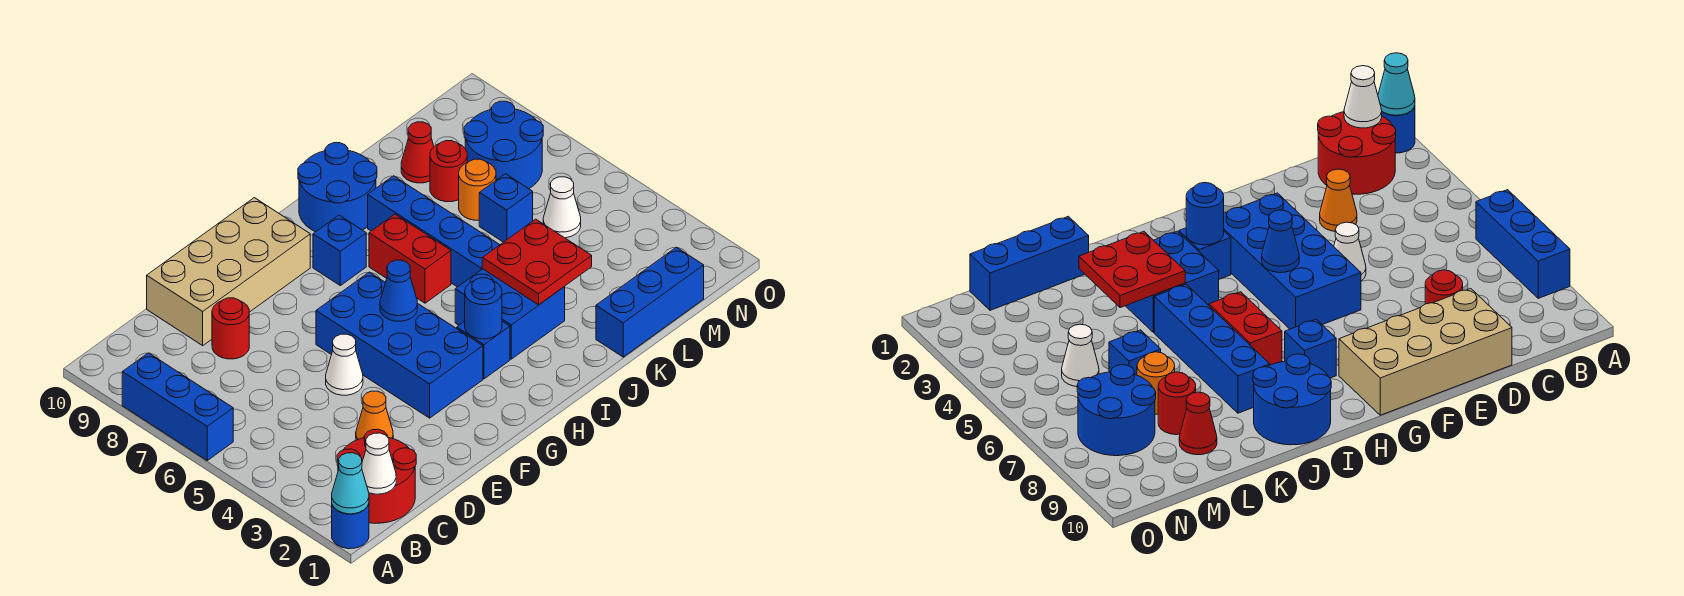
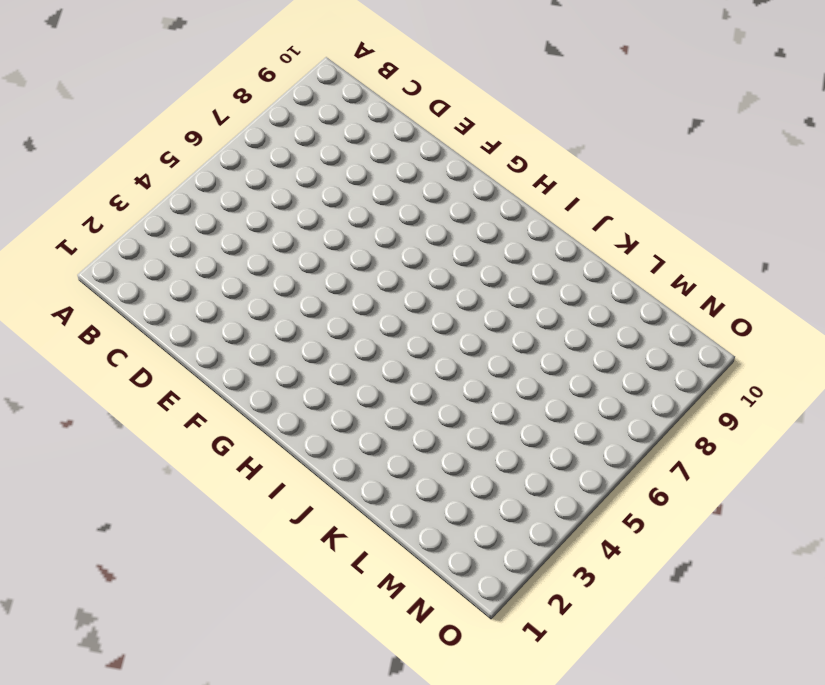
none -> blue round brick A1 level 1
none -> blue brick A6:A8 level 1
none -> red round brick B1:C2 level 1

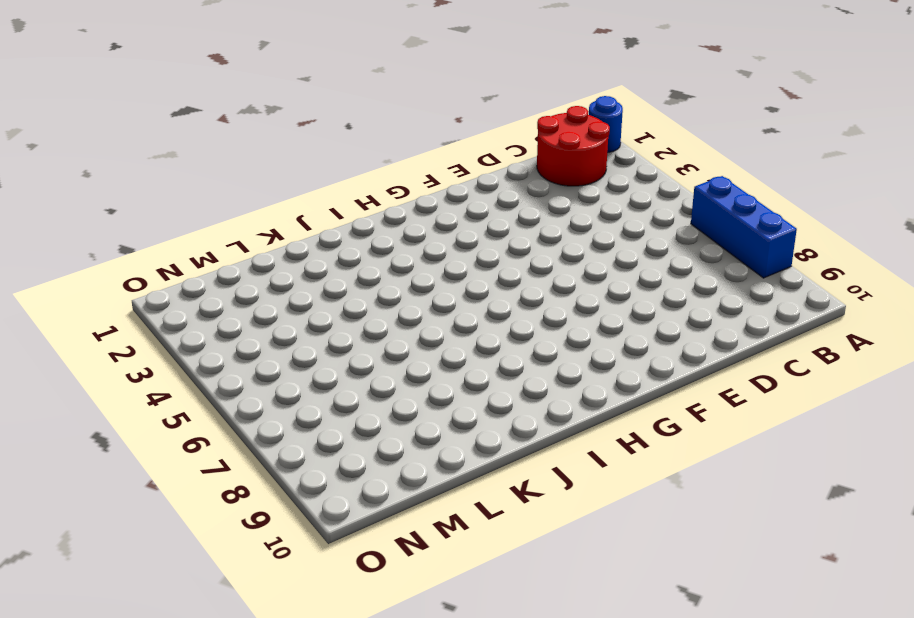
none -> orange cone D3 level 1
none -> red round brick D8 level 1
none -> tan brick D9:G10 level 1

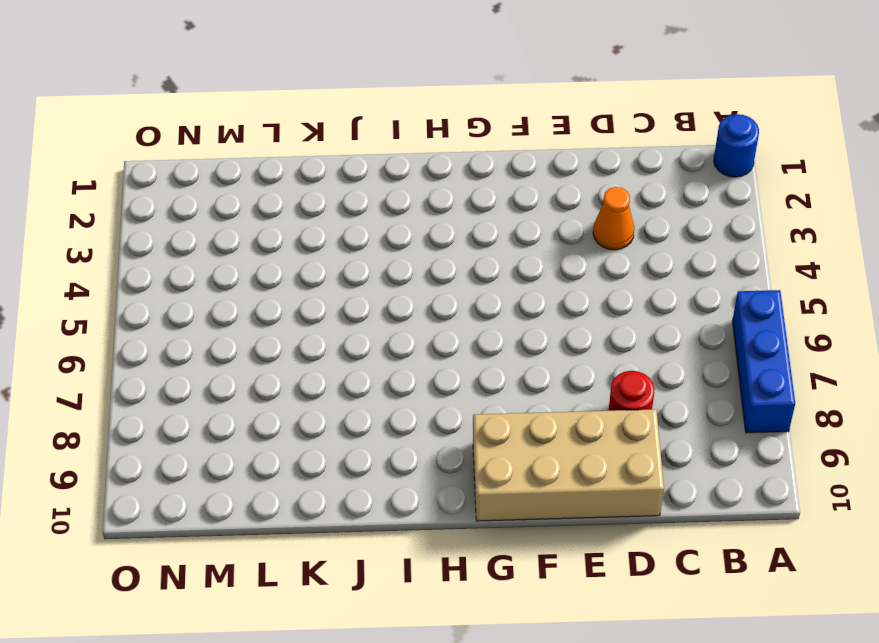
none -> red round brick B1:C2 level 1
none -> white cone E5 level 1
none -> blue brick F3:G6 level 1

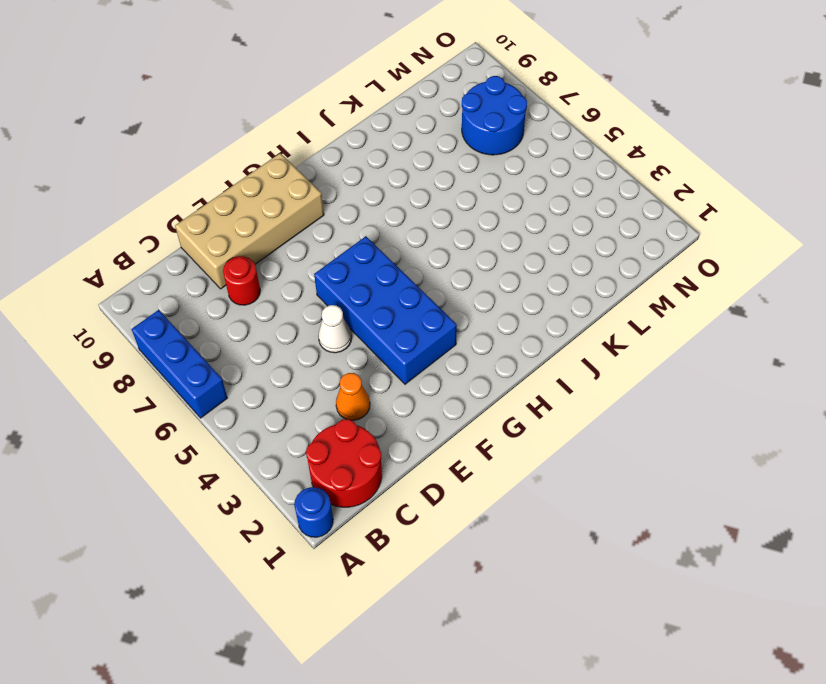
none -> blue brick H3 level 1
none -> blue brick H8 level 1
none -> blue brick I3:J4 level 1

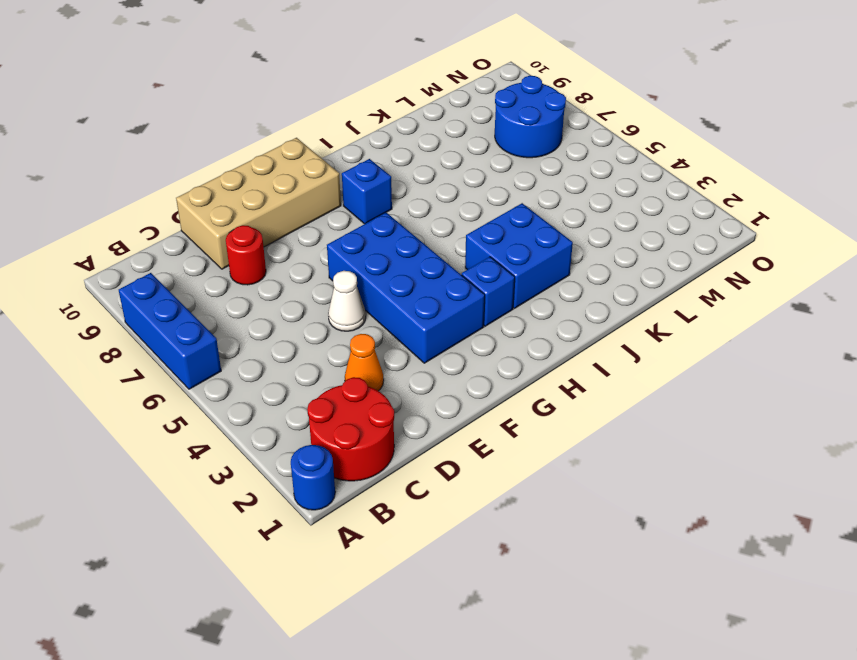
none -> red brick I6:I7 level 1
none -> blue round brick I9:J10 level 1
none -> blue brick J5:J8 level 1

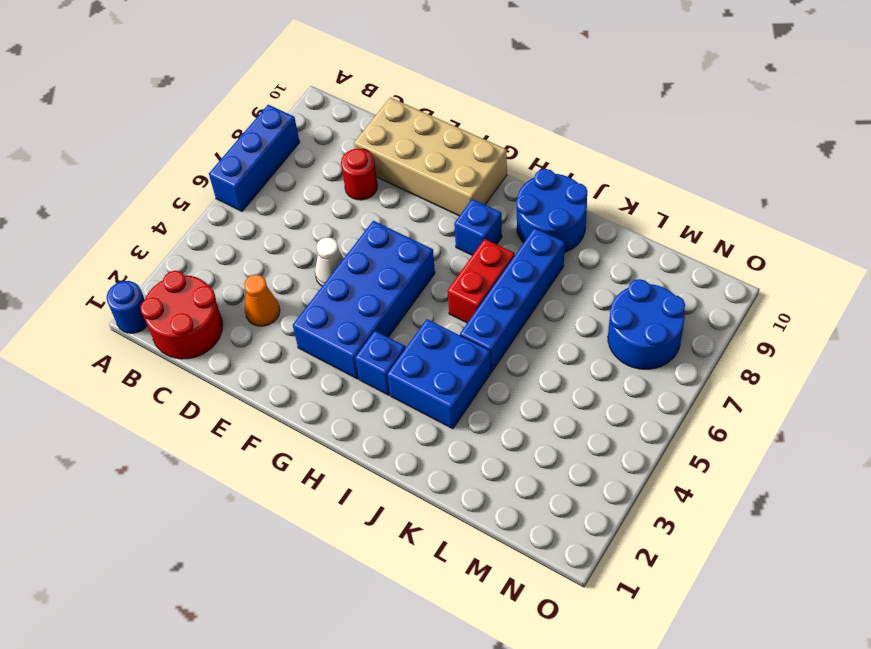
none -> blue brick K1:M1 level 1
none -> blue brick L6 level 1
none -> orange round brick L7 level 1

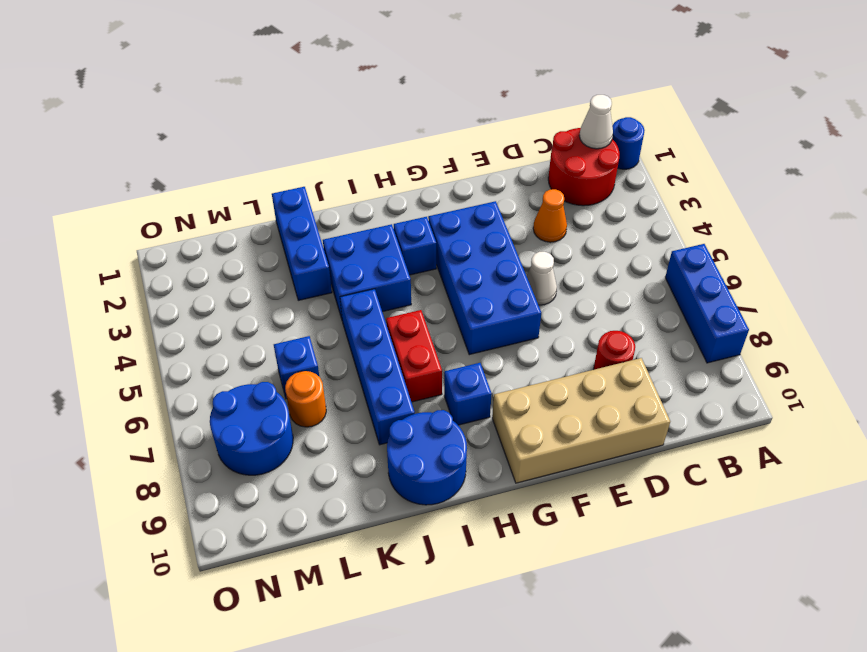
blue brick K1:K3 level 1 -> blue brick K1:M1 level 1
none -> red round brick L8 level 1
none -> red cone L9 level 1
none -> white cone M5 level 1

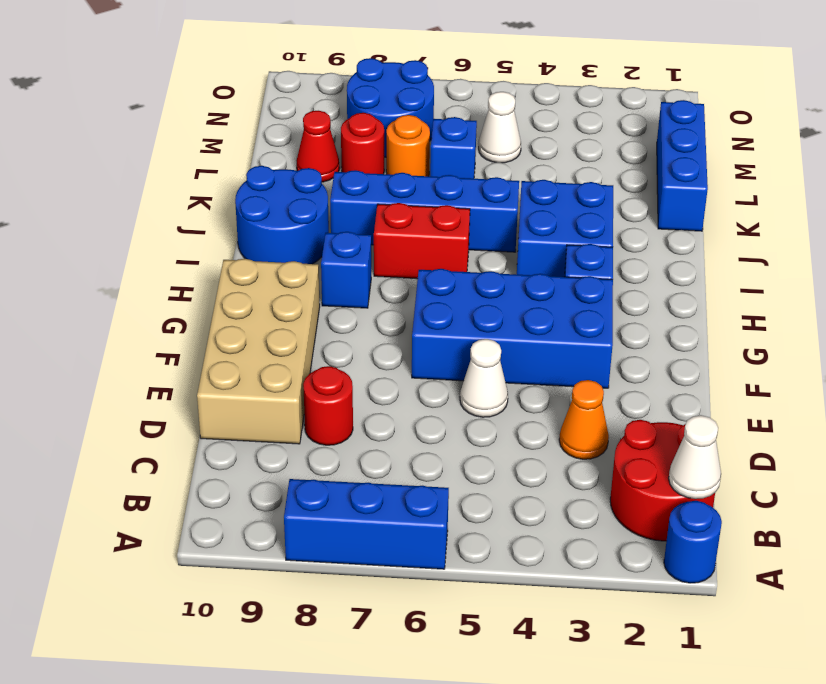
none -> cyan cone A1 level 2
none -> blue cone G5 level 2
none -> blue round brick H3 level 2

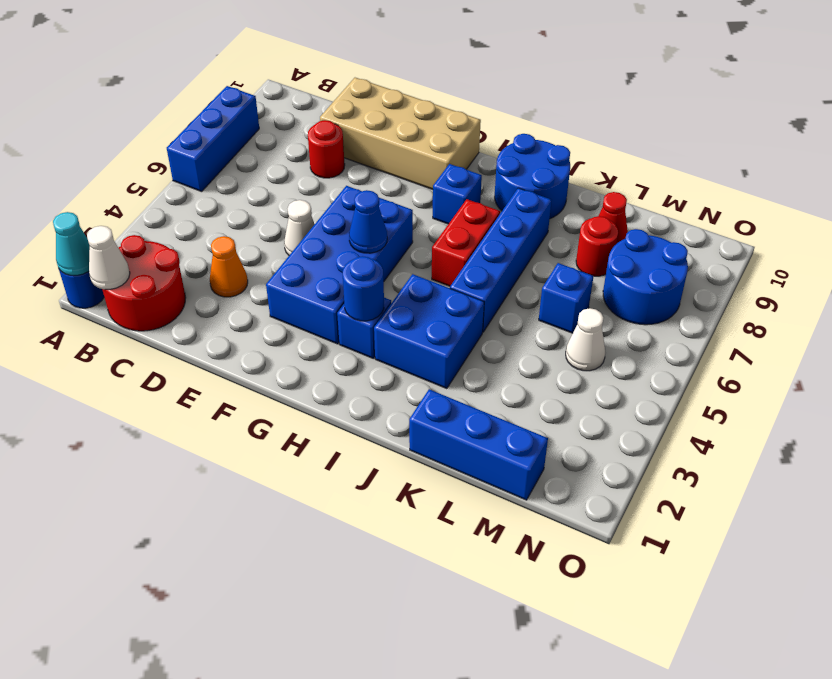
none -> orange round brick L7 level 1
none -> red plate J3:K4 level 2

